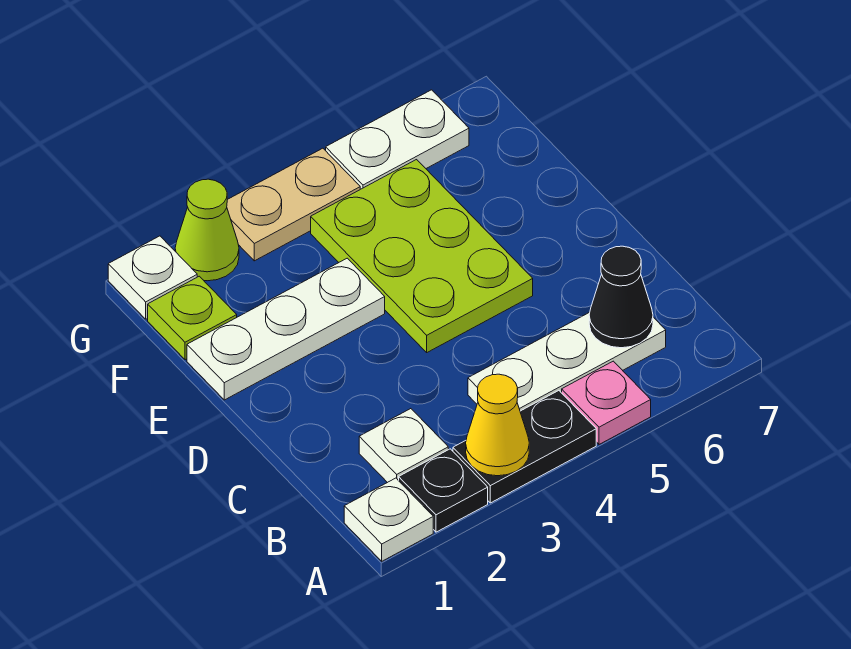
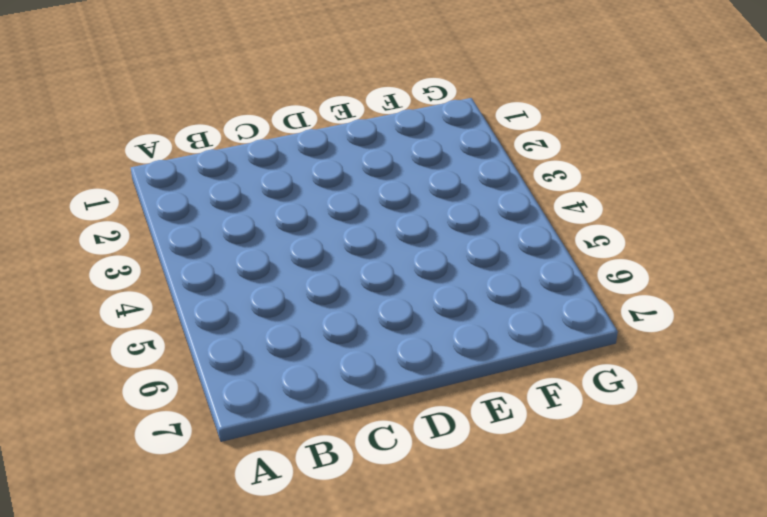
none -> white plate A1 level 1
none -> black plate A2 level 1
none -> black plate A3:A4 level 1

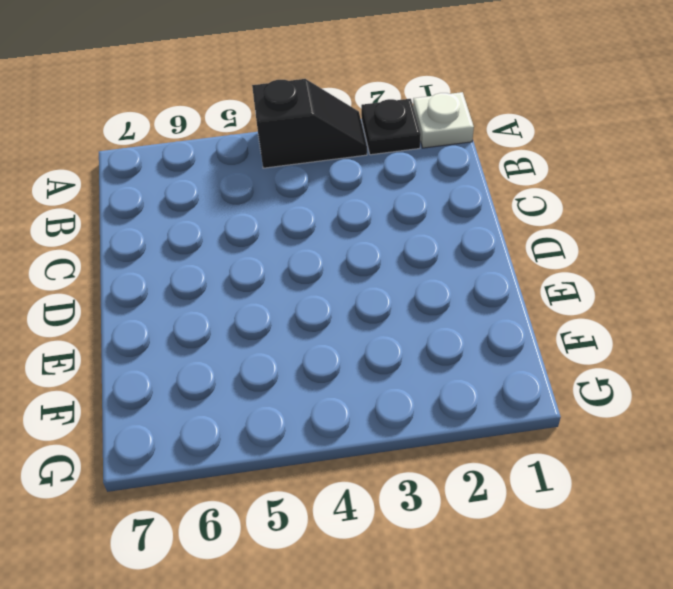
black slope A3:A4 level 1 top 4 -> black plate A3:A4 level 1
none -> pink plate A5 level 1
none -> white plate B2 level 1
none -> white plate B4:B6 level 1

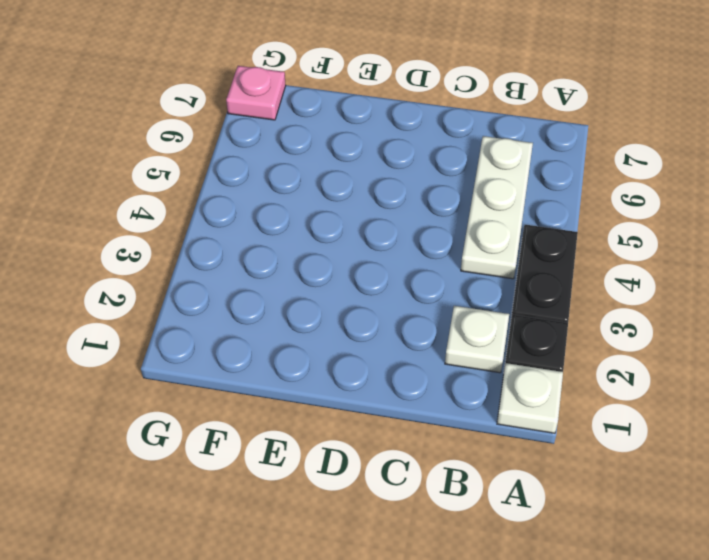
pink plate G7 level 1 -> pink plate A5 level 1
none -> lime plate D4:F5 level 1
none -> white plate E1:E3 level 1
none -> lime plate F1 level 1

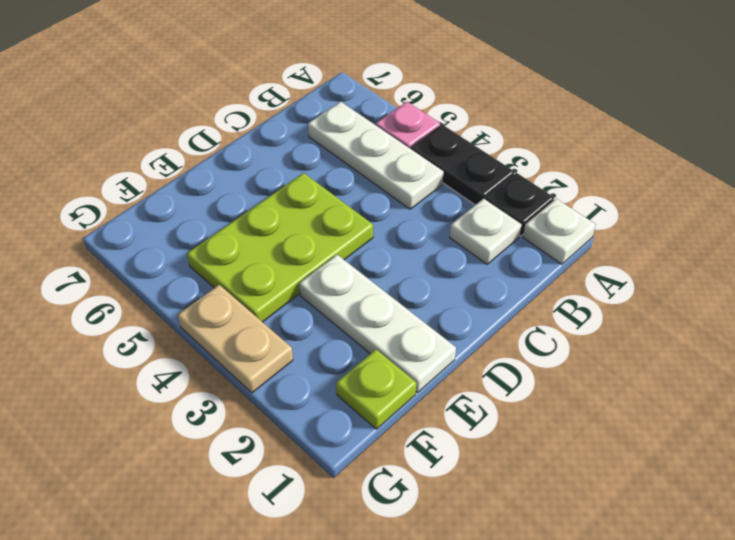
none -> white plate G1 level 1
none -> lime cone G2 level 1
none -> white plate G5:G6 level 1

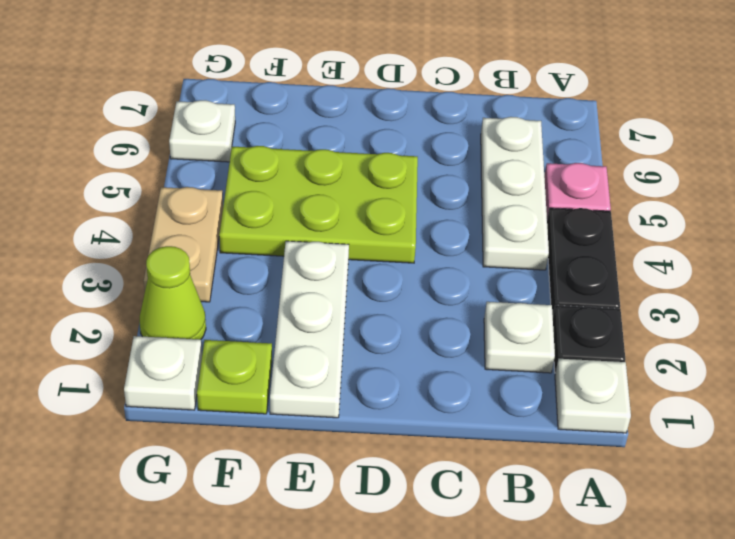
white plate G6 level 1 -> white plate G5:G6 level 1
none -> yellow cone A3 level 2
none -> black cone B6 level 2

